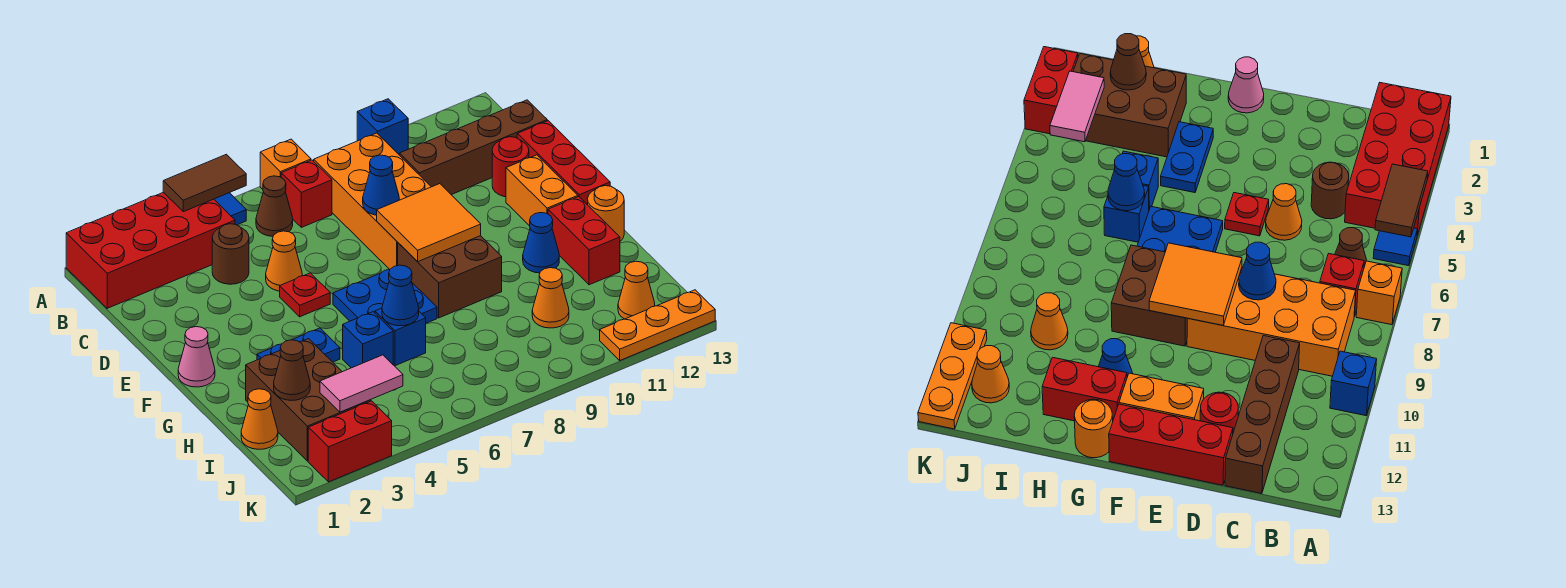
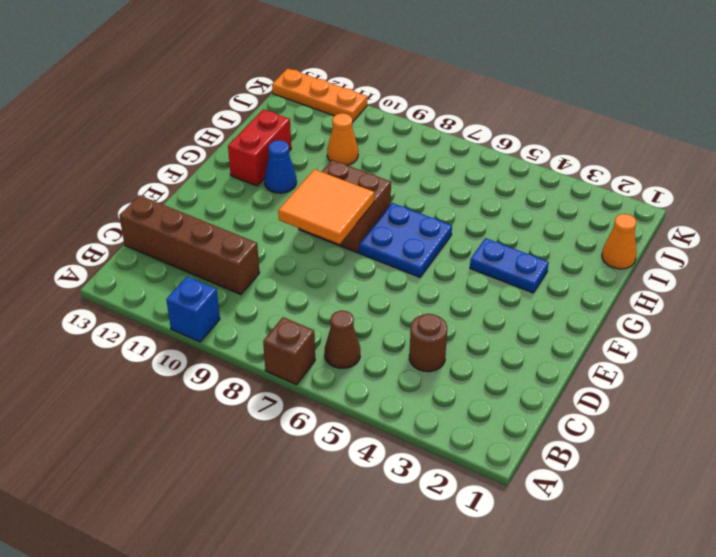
brown brick A7 level 1 -> orange brick A7 level 1
none -> red brick A1:B4 level 1
none -> blue tile A5 level 1
none -> red brick B7 level 1
none -> orange brick B8:E9 level 1

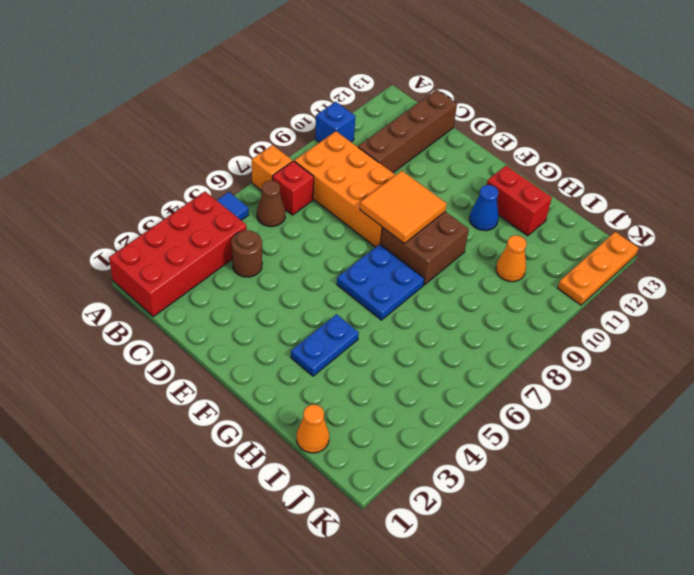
none -> orange cone D5 level 1
none -> red round brick D12 level 1
none -> red brick D13:F13 level 1
none -> red plate E5 level 1

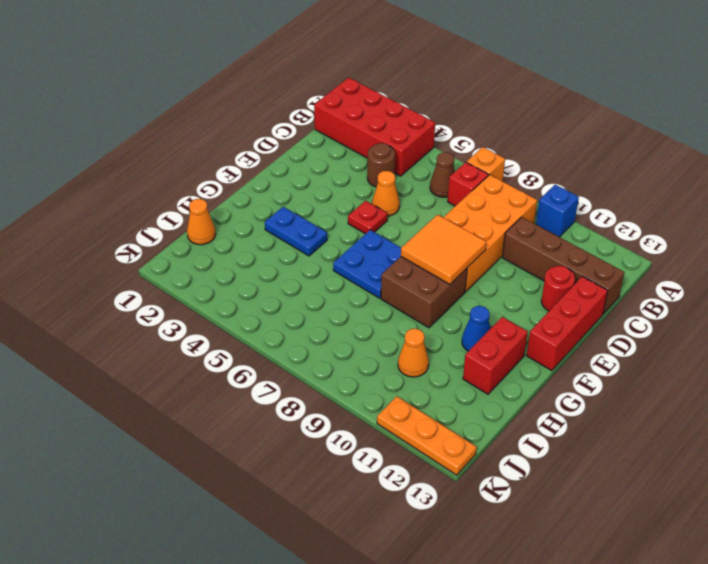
none -> blue tile A5 level 1
none -> orange brick E12:F12 level 1
none -> pink cone F1 level 1
none -> orange round brick G13 level 1

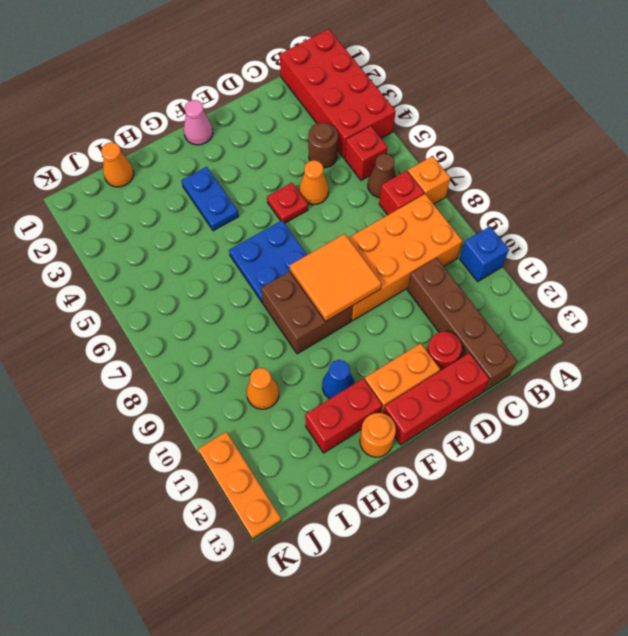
red brick B5 level 1 -> none
none -> blue tile A5 level 1
none -> brown brick H2:J3 level 1
none -> blue brick H5 level 1
none -> blue brick H6 level 1

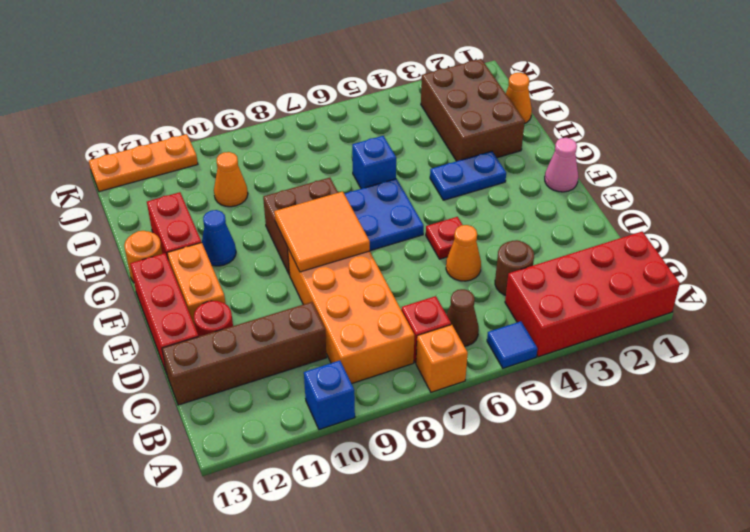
none -> blue brick H5 level 1
none -> orange cone J12 level 1
none -> red brick K2:K3 level 1
none -> brown tile A4:A5 level 2

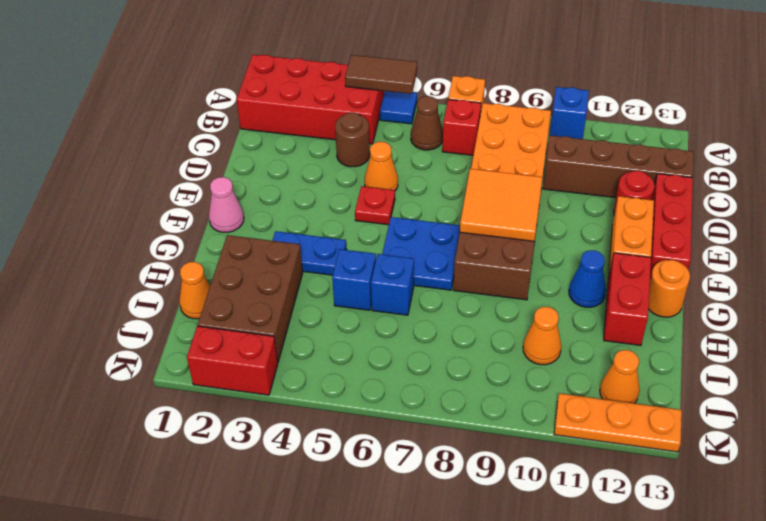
none -> blue cone D8 level 2
none -> blue cone H6 level 2
none -> brown cone I2 level 2
none -> pink tile J3:J4 level 2

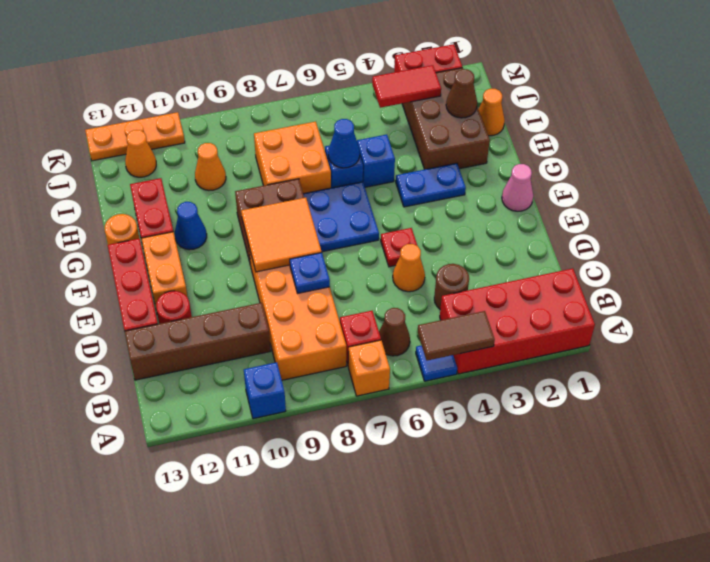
blue plate D8 level 2 -> blue cone D8 level 2
orange brick H7:I8 level 1 -> none
red tile J3:J4 level 2 -> pink tile J3:J4 level 2

